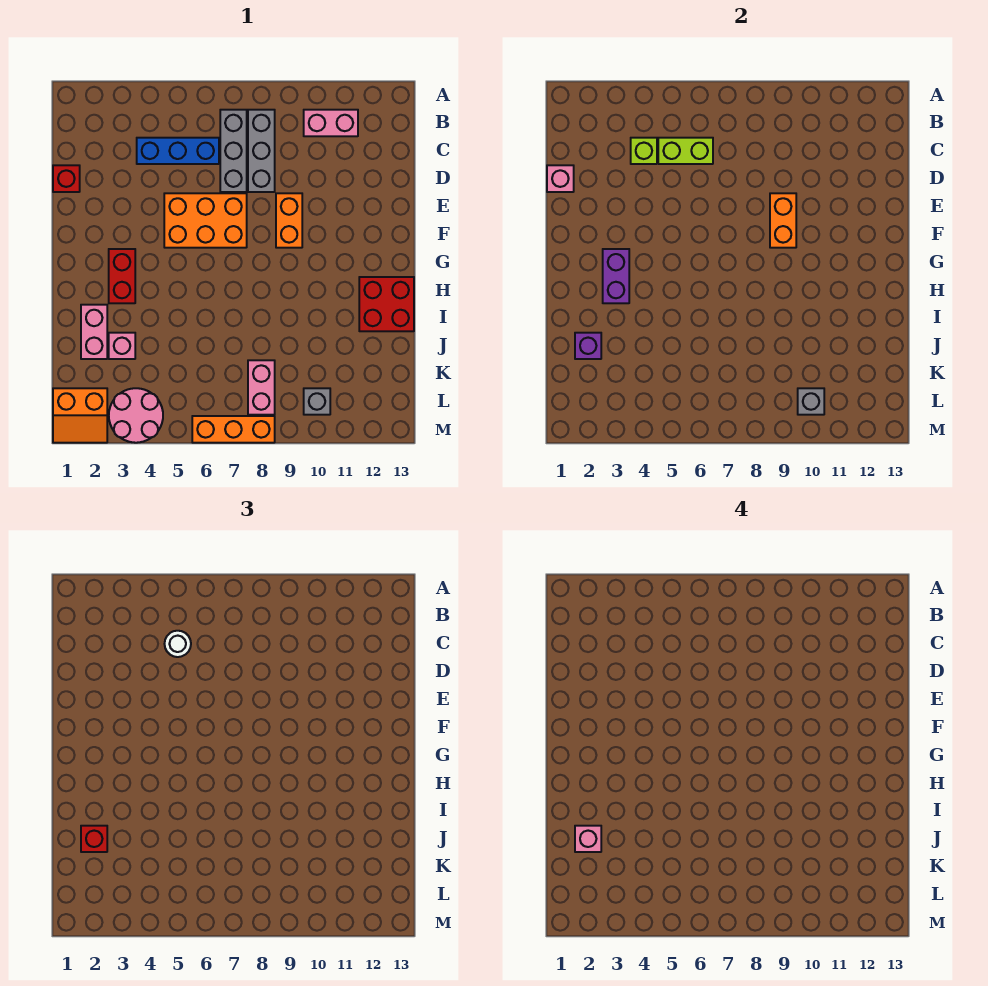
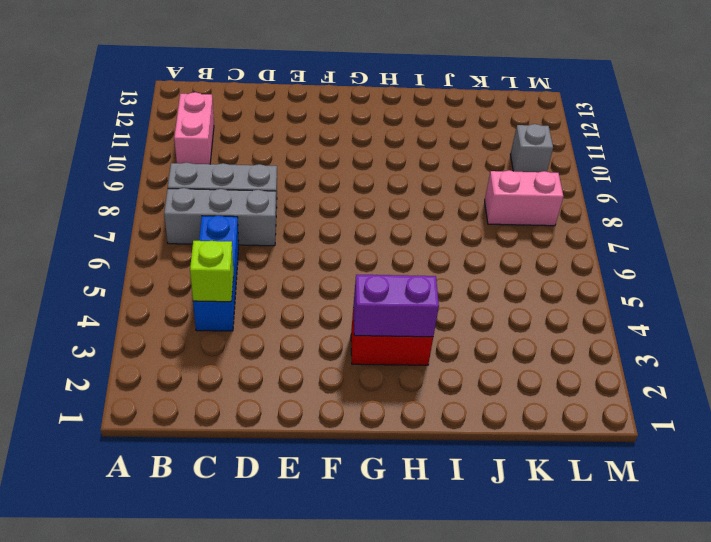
none -> red brick D1 level 1
none -> orange brick E5:F7 level 1
none -> orange brick E9:F9 level 1

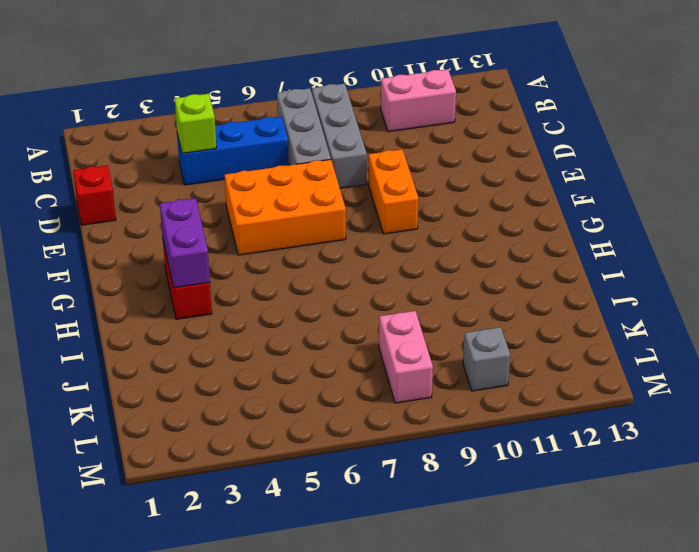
none -> red brick H12:I13 level 1
none -> pink brick I2:J2 level 1
none -> pink brick J3 level 1

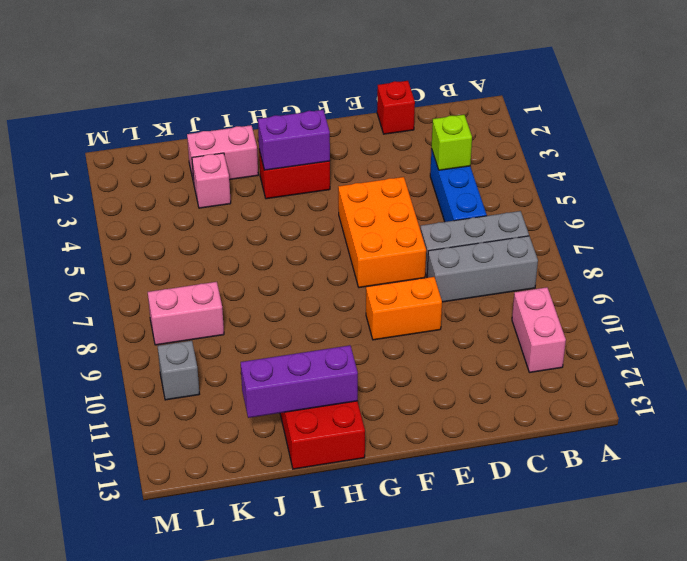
purple brick H12:J12 level 2 -> none
none -> orange slope L1:M2 level 1 top L
none -> pink round brick L3:M4 level 1
none -> orange brick M6:M8 level 1

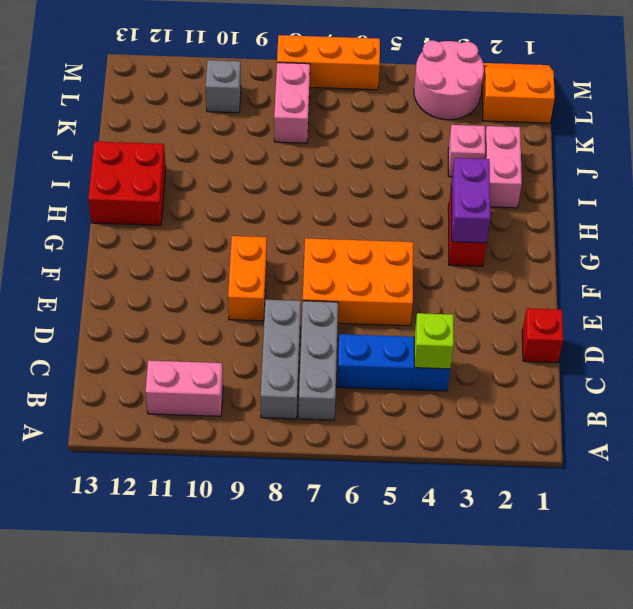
none -> lime brick C5:C6 level 2
none -> pink brick D1 level 2
none -> orange brick E9:F9 level 2

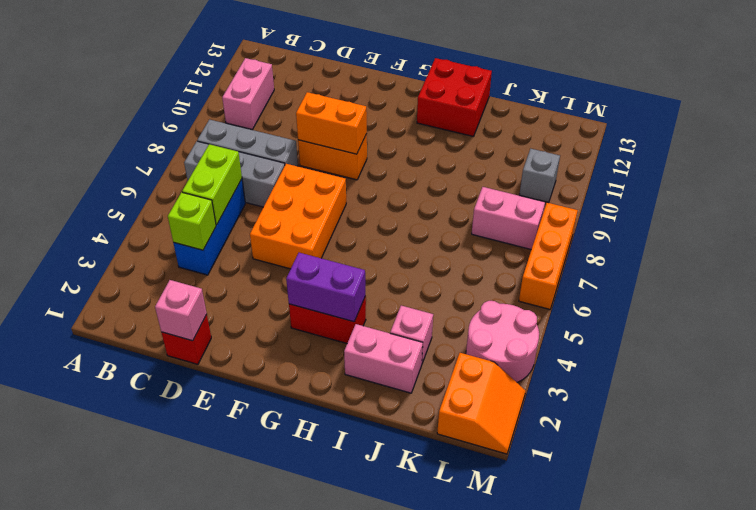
none -> purple brick J2 level 2
none -> grey brick L10 level 2
none -> white round brick C5 level 3

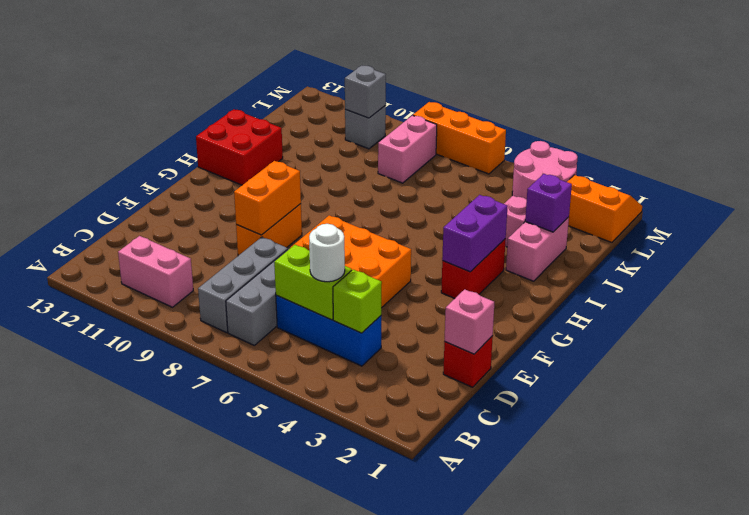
none -> red brick J2 level 3
none -> pink brick J2 level 4

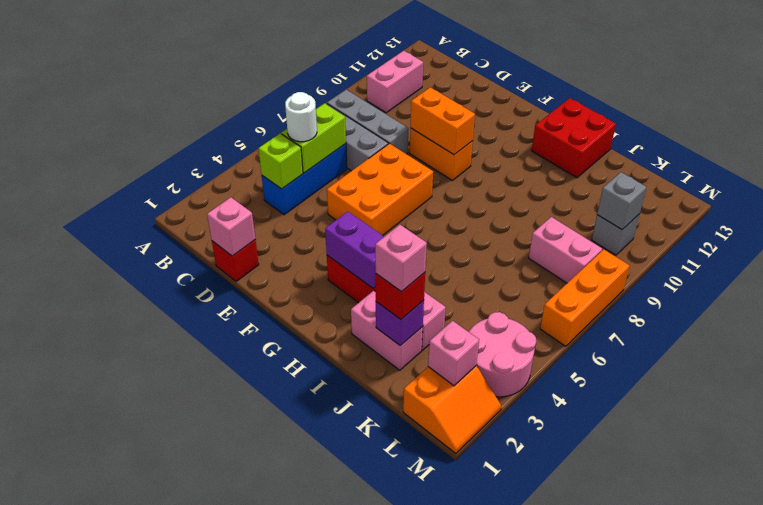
pink brick L2 level 2 -> none

